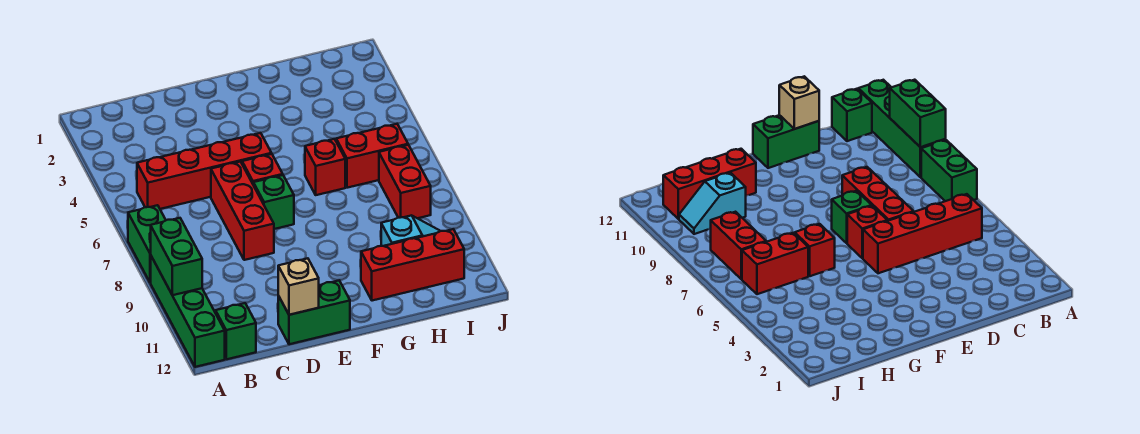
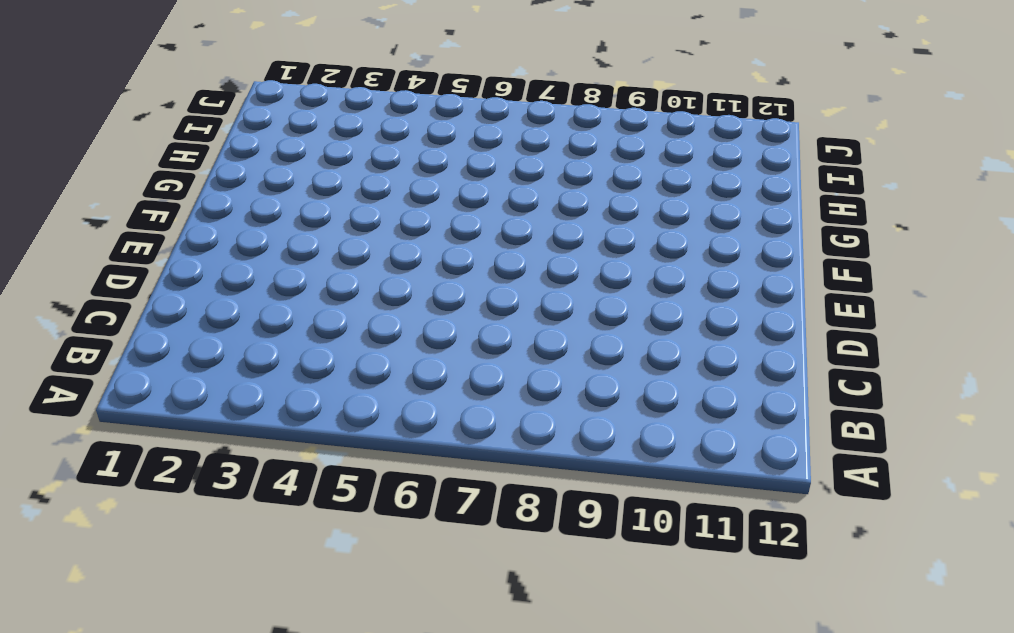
none -> green brick A7:A8 level 1
none -> green brick A9:A12 level 1
none -> red brick B5:E5 level 1

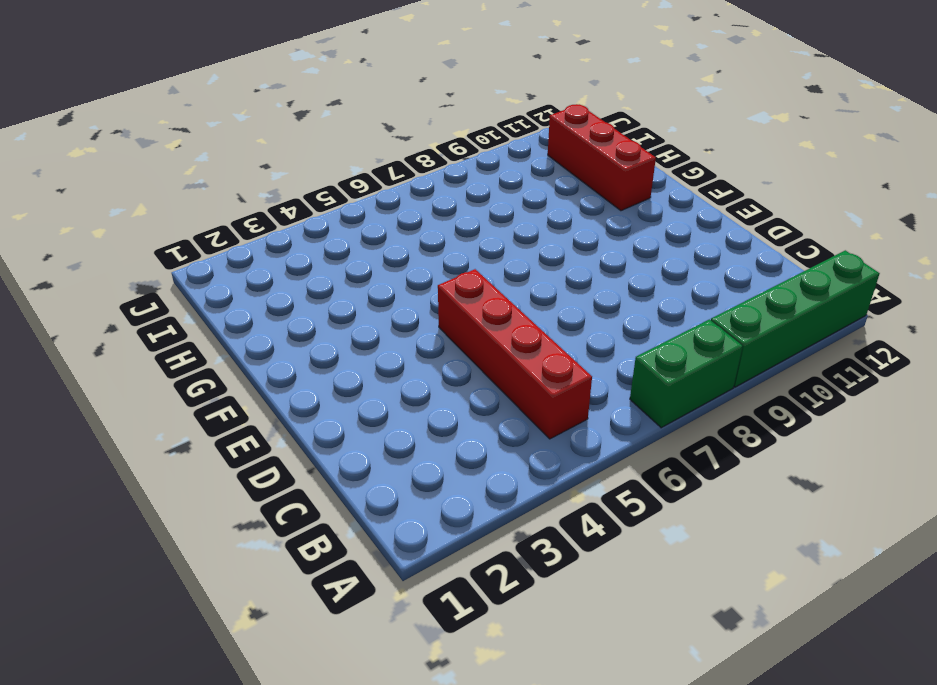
none -> green brick B12 level 1
none -> red brick D6:D8 level 1
none -> green brick D12:E12 level 1

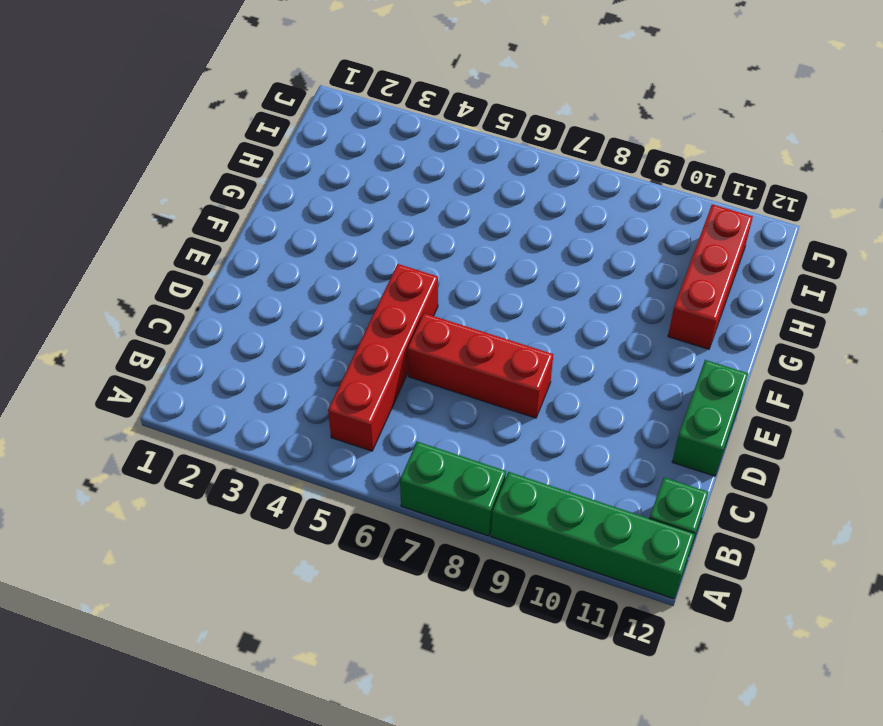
none -> red brick E6 level 1
none -> green brick E7 level 1
none -> red brick G6 level 1

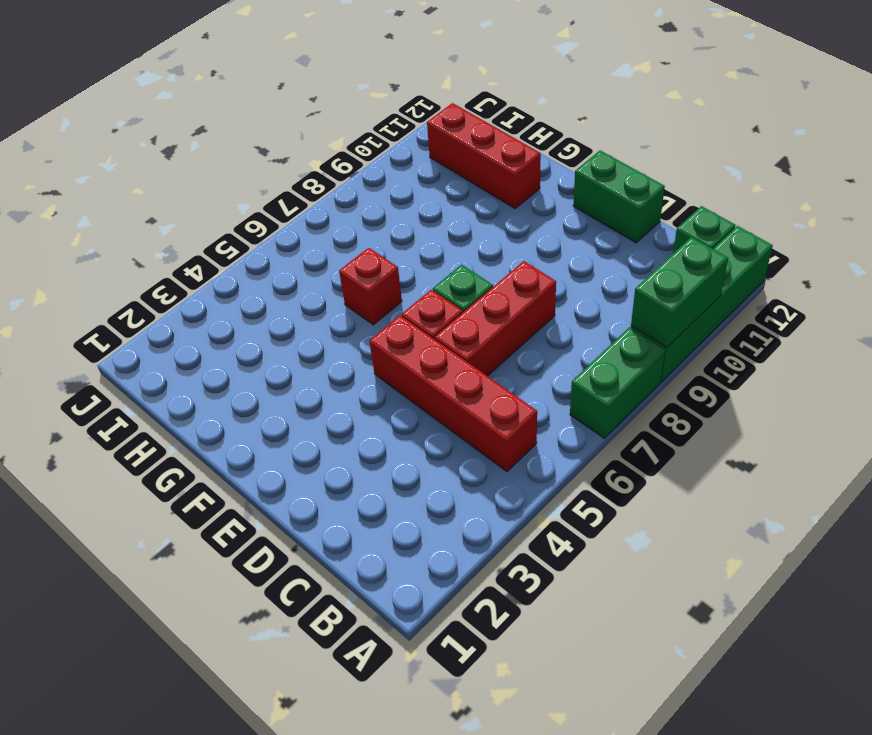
none -> red brick H6:I6 level 1
none -> cyan slope H10:I10 level 1 top H
none -> red brick I7:I8 level 1

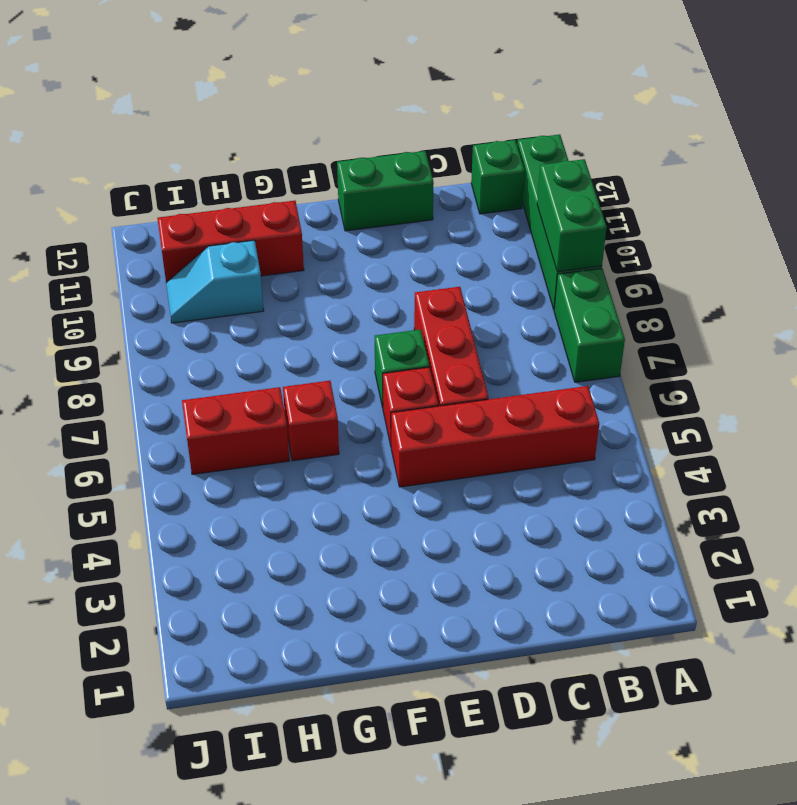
none -> red brick I7:I8 level 1
none -> tan brick D12 level 2

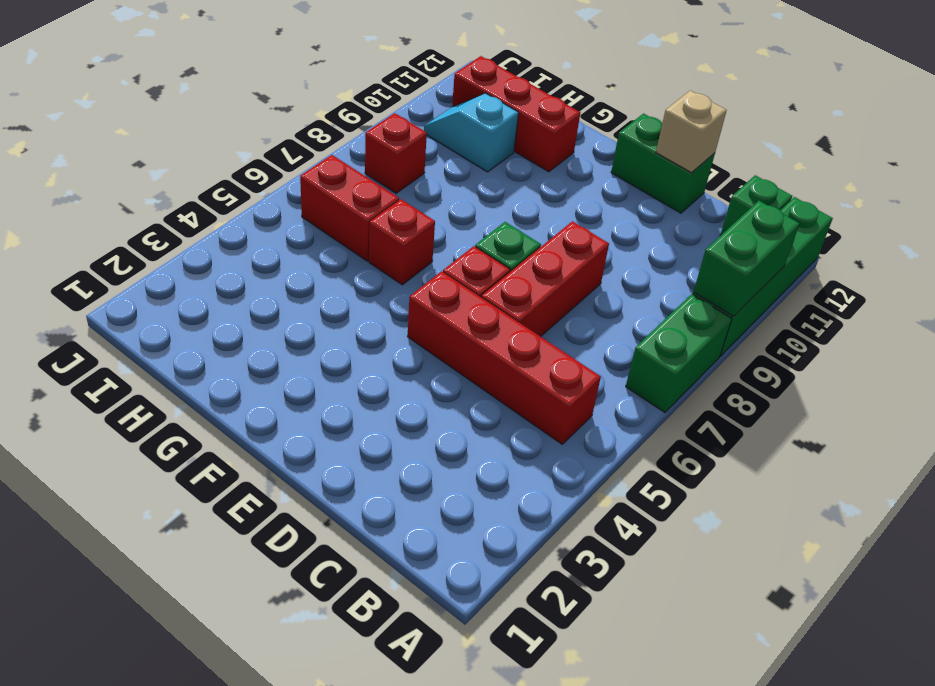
red brick I8 level 1 -> red brick I7:I8 level 1

